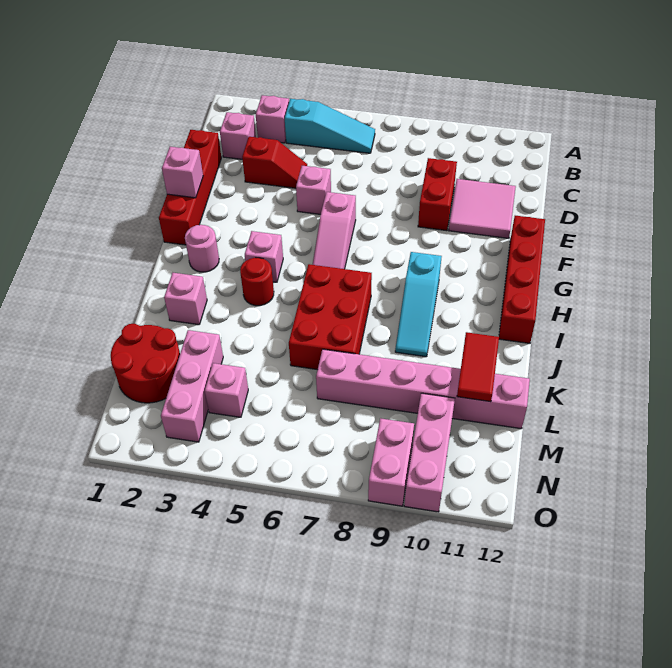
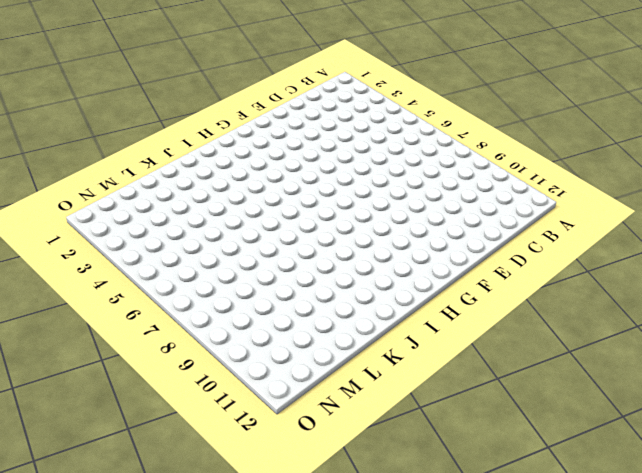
none -> pink brick B3 level 1
none -> cyan slope B4:B6 level 1 top 4
none -> pink brick C2 level 1

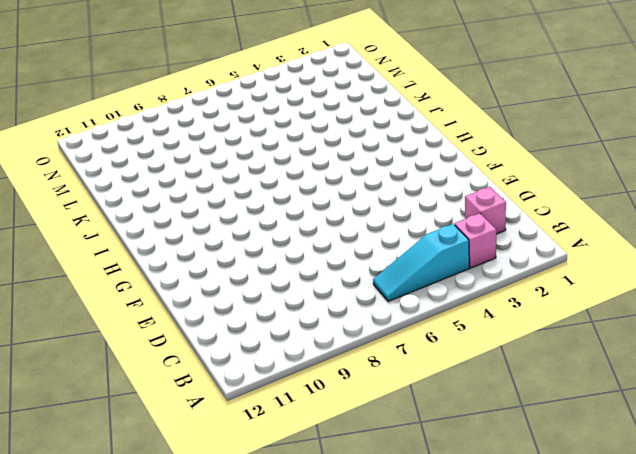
none -> red brick D1:G1 level 1
none -> red slope D3:D4 level 1 top 3
none -> red brick D9:E9 level 1

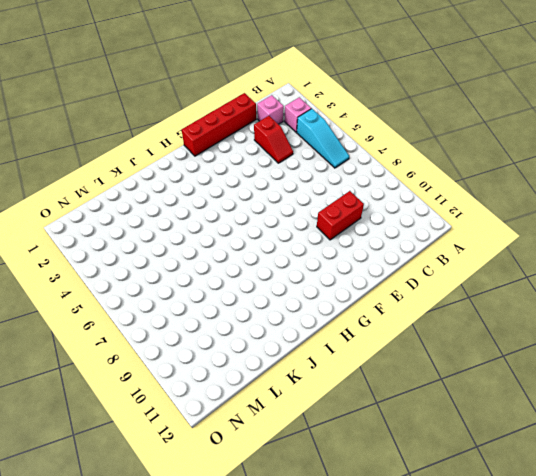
none -> pink tile D10:E11 level 1
none -> pink brick E5 level 1
none -> pink slope F6:H6 level 1 top F

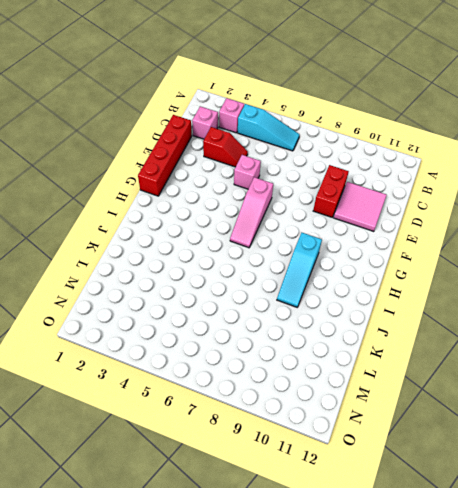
none -> red brick F12:I12 level 1
none -> pink round brick H2 level 1
none -> pink brick H4 level 1

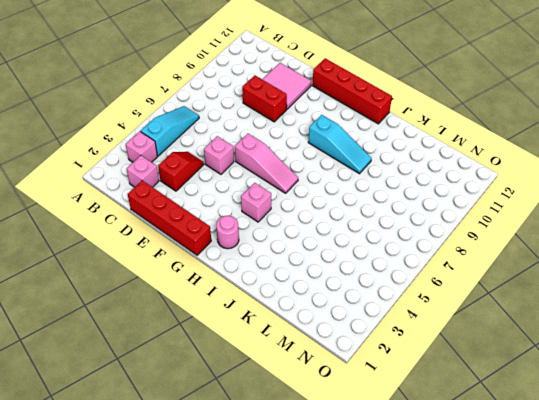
none -> red round brick I4 level 1
none -> red brick I6:K7 level 1
none -> pink brick J2 level 1

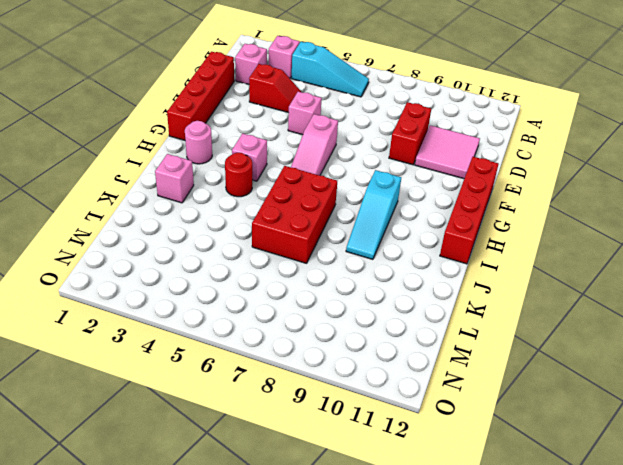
none -> red round brick L1:M2 level 1
none -> pink brick L3:N3 level 1
none -> pink brick L7:L12 level 1

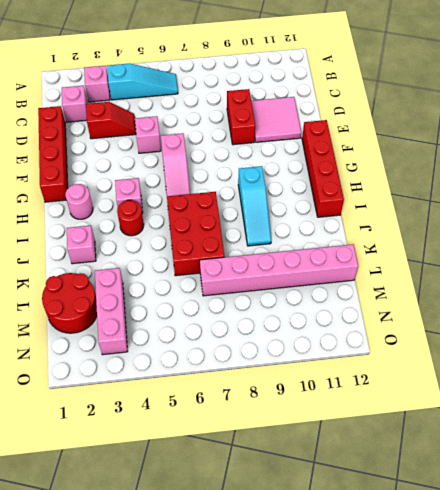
none -> pink brick M4 level 1
none -> pink brick M10:O10 level 1
none -> pink brick N9:O9 level 1

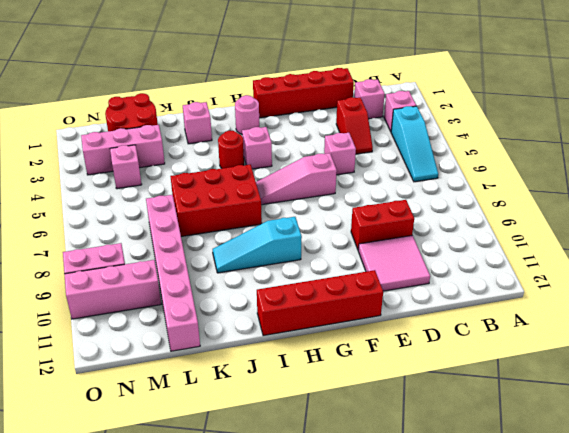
none -> pink brick F1 level 2
none -> red tile K11:L11 level 2

